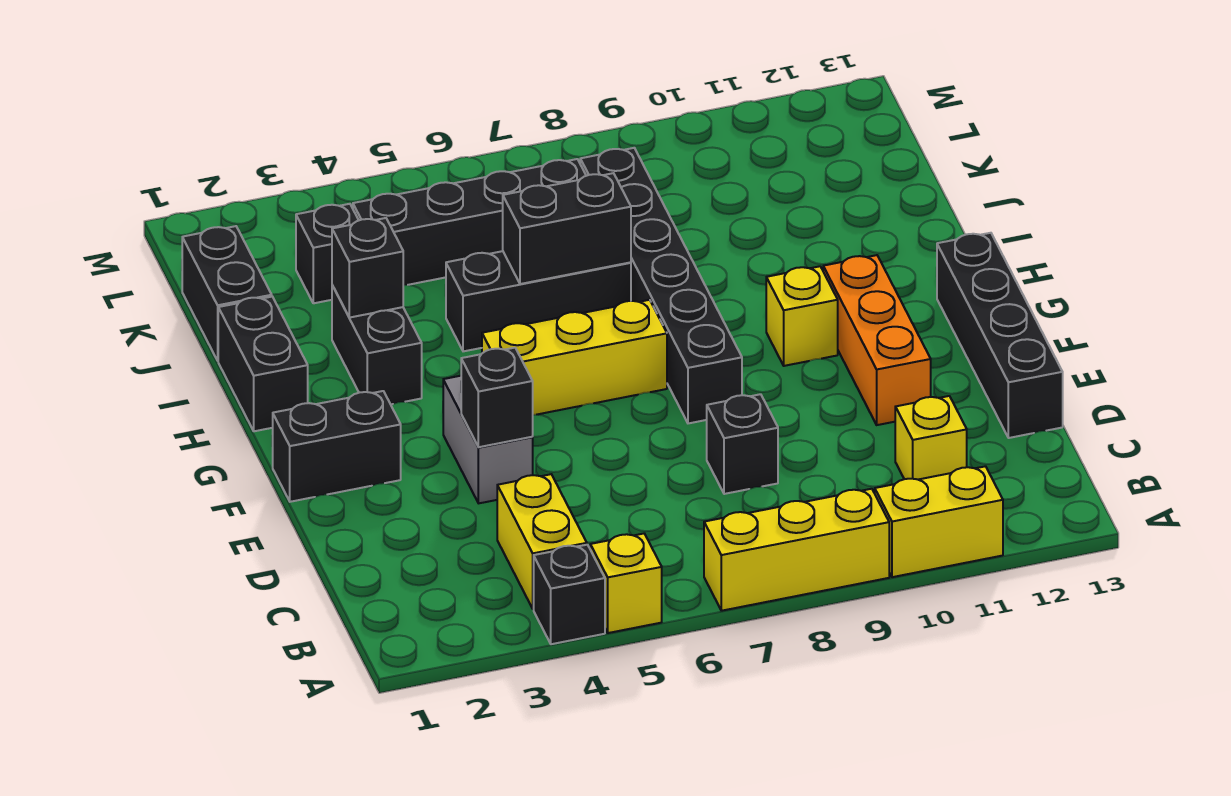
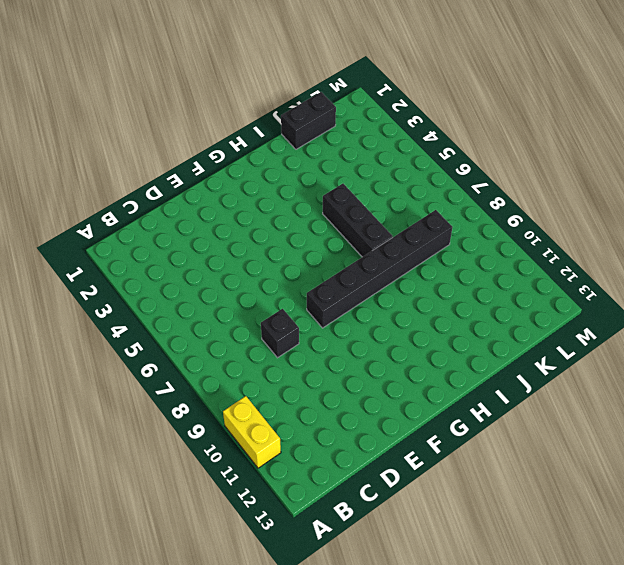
none -> black brick A4 level 1
none -> yellow brick A5 level 1
none -> yellow brick A7:A9 level 1

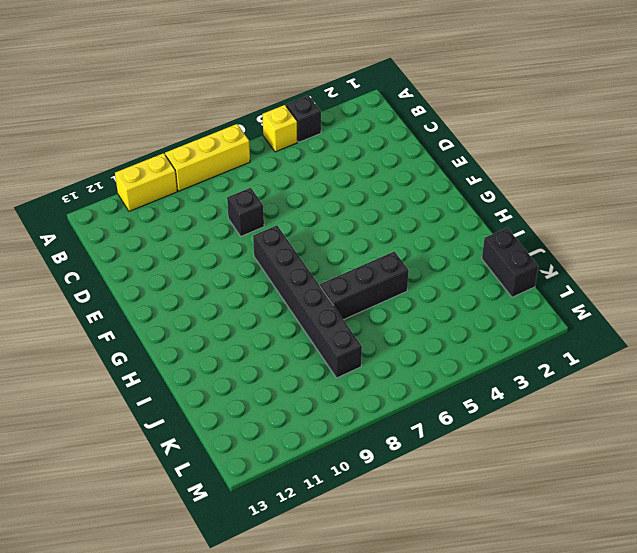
none -> yellow brick B4:C4 level 1
none -> yellow brick C11 level 1
none -> black brick D13:G13 level 1

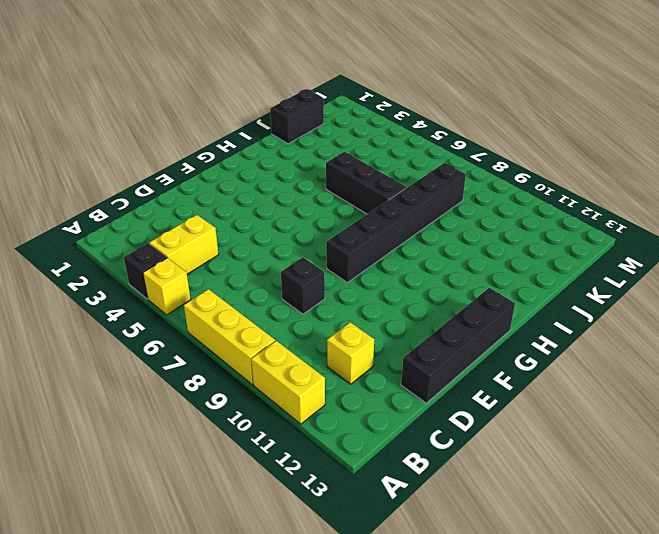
none -> grey brick E4:F4 level 1
none -> orange brick E11:G11 level 1
none -> black brick F1:F2 level 1

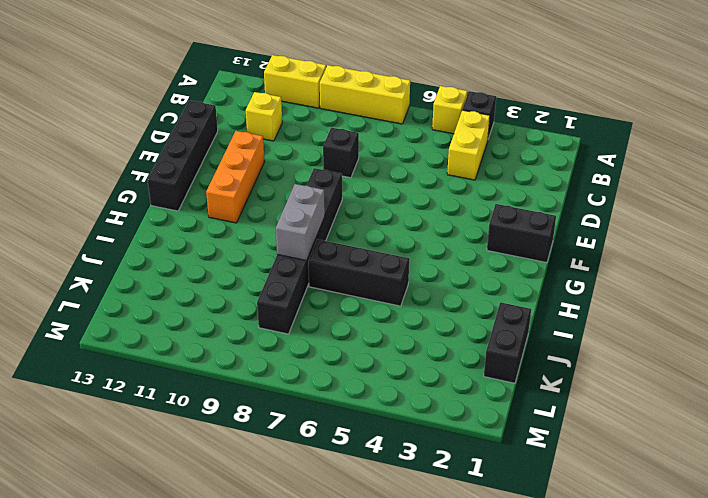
grey brick H8:I8 level 2 -> grey brick E4:F4 level 1
none -> yellow brick G5:G7 level 1
none -> yellow brick G10 level 1
none -> black brick H1:I1 level 1

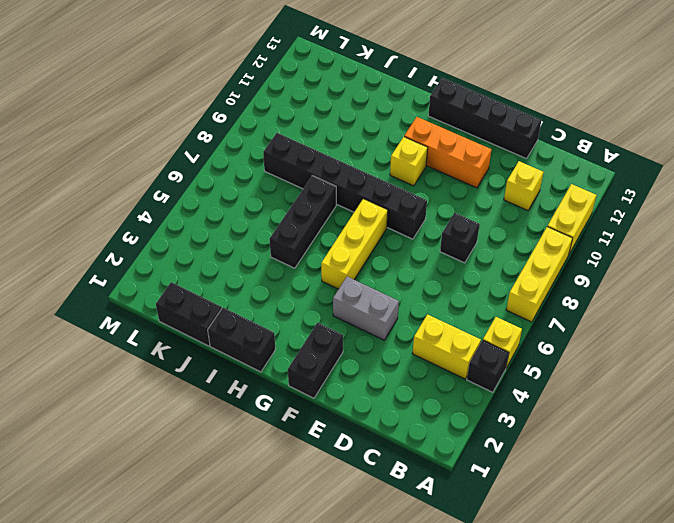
none -> black brick H3:I3 level 1
none -> black brick K3 level 1
none -> black brick K4:K7 level 1

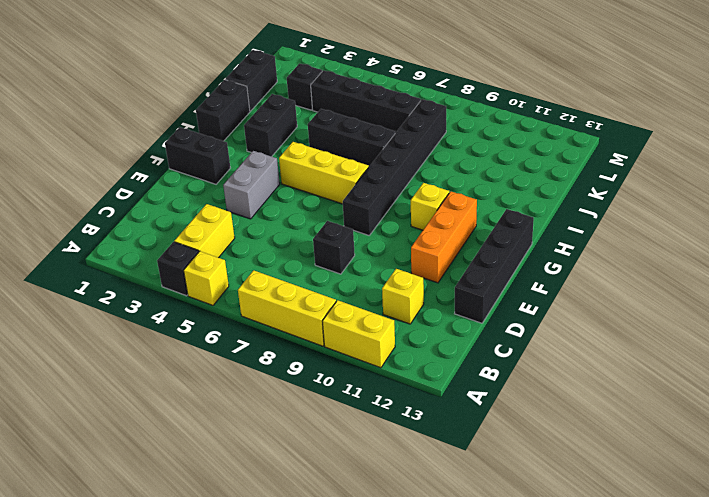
none -> black brick E4 level 2
none -> black brick I3 level 2
none -> black brick I6:I7 level 2

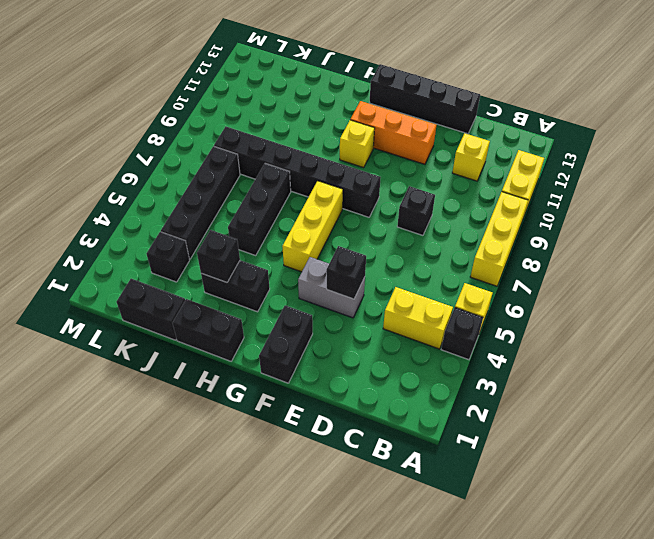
none -> black brick I6:I7 level 2

